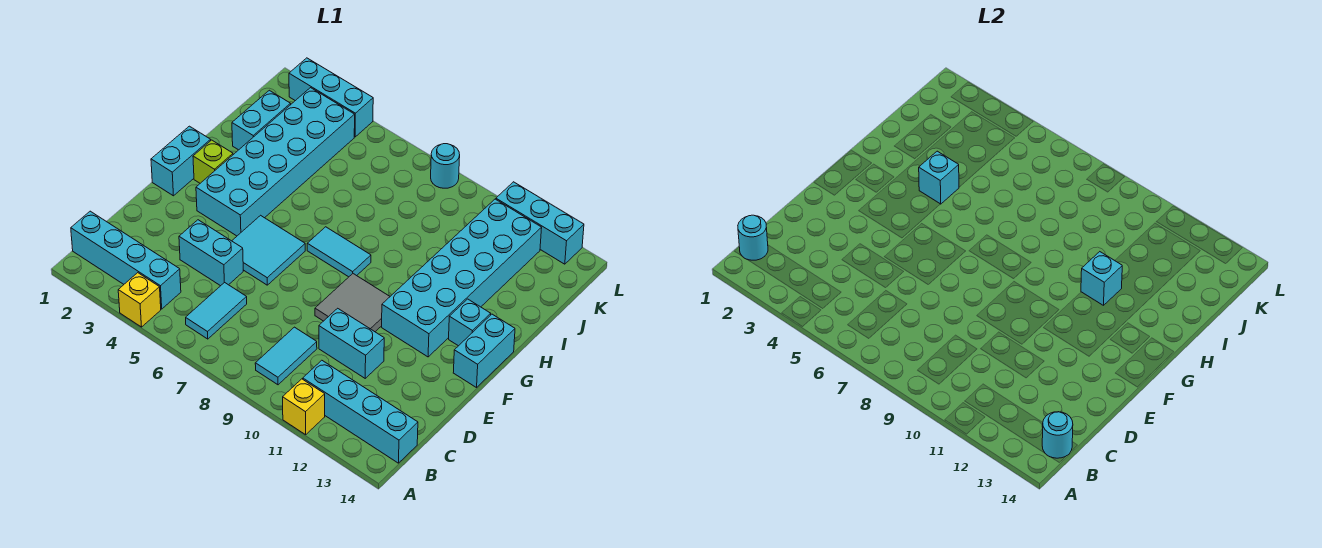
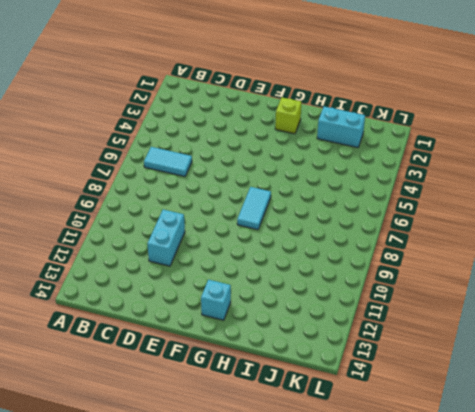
none -> yellow brick A4 level 1
none -> yellow brick A11 level 1
none -> cyan brick B1:B4 level 1

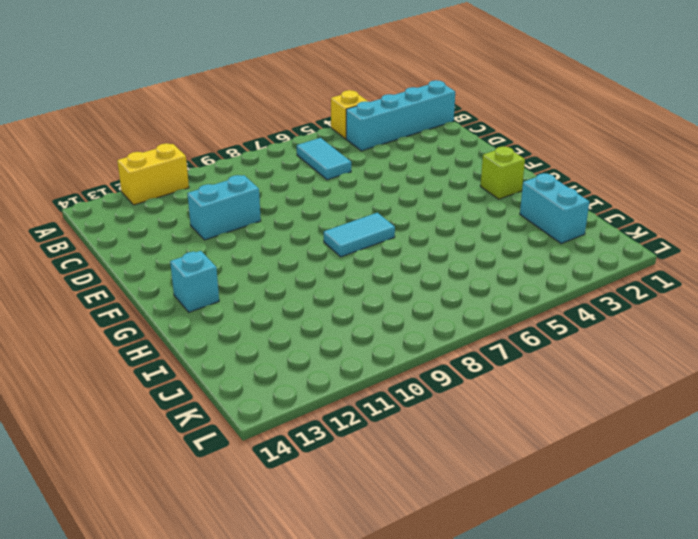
yellow brick A11:A12 level 1 -> yellow brick A11 level 1
none -> cyan tile B9:C9 level 1
none -> cyan brick B11:B14 level 1
none -> cyan brick D4:D5 level 1

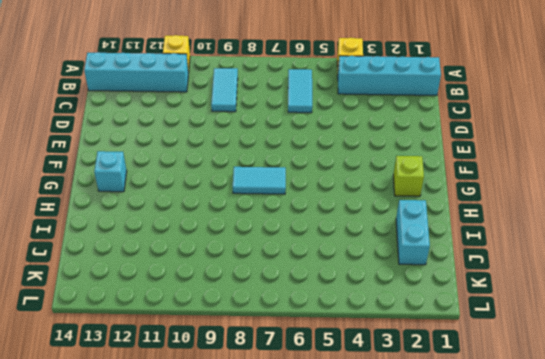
none -> cyan brick D4:D5 level 1
none -> cyan brick D10:D11 level 1
none -> cyan tile E5:F6 level 1

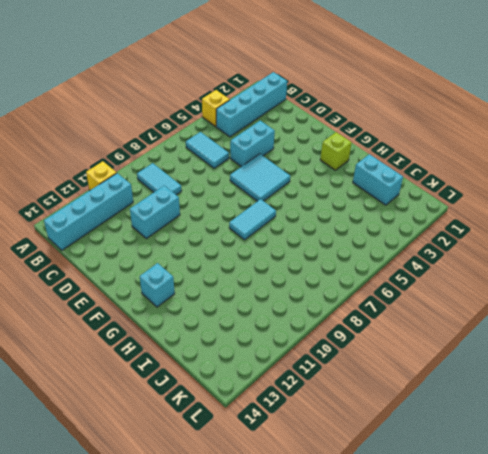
none -> grey tile E9:F10 level 1
none -> cyan brick F1:G1 level 1
none -> cyan brick F3:K4 level 1

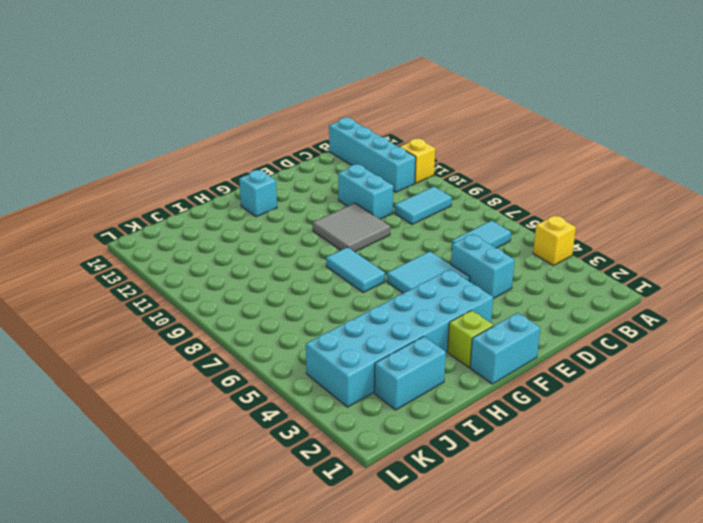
none -> cyan brick B1:B4 level 1
none -> cyan brick F11:K12 level 1
none -> cyan brick F14:G14 level 1

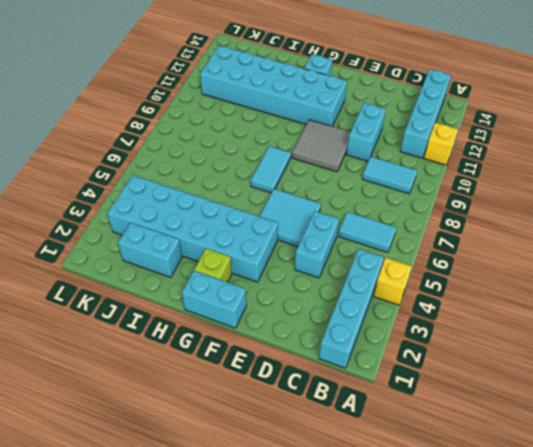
none -> cyan brick F14:G14 level 1
none -> cyan brick L2:L4 level 1
none -> cyan round brick L8 level 1

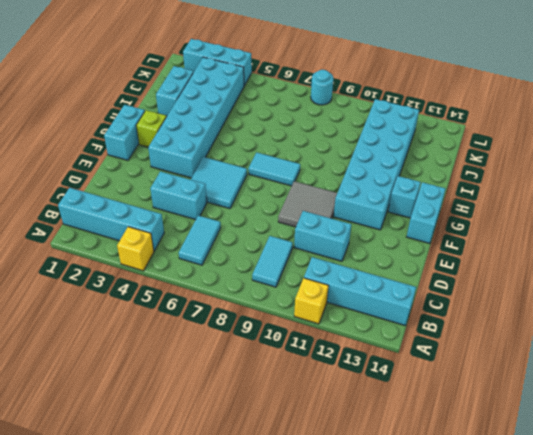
none -> cyan brick L11:L13 level 1
none -> cyan round brick B1 level 2
none -> cyan round brick B14 level 2

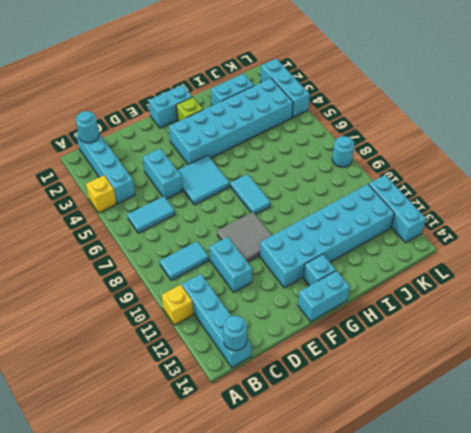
none -> cyan brick H4 level 2
none -> cyan brick H11 level 2

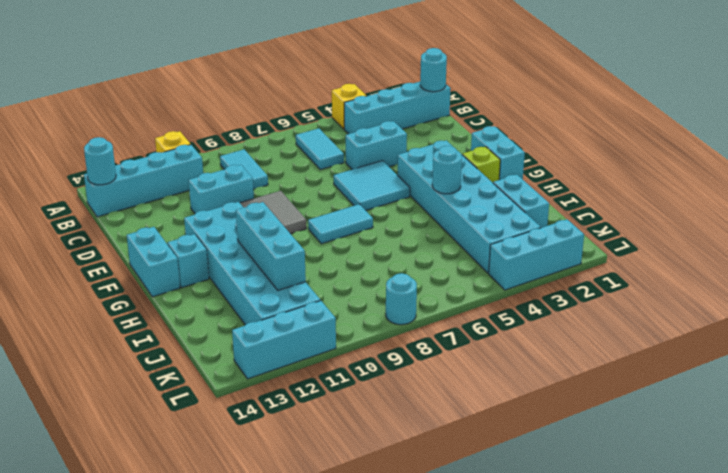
cyan round brick H4 level 2 -> cyan brick H4 level 2
cyan brick H11:J11 level 2 -> cyan brick H11 level 2

